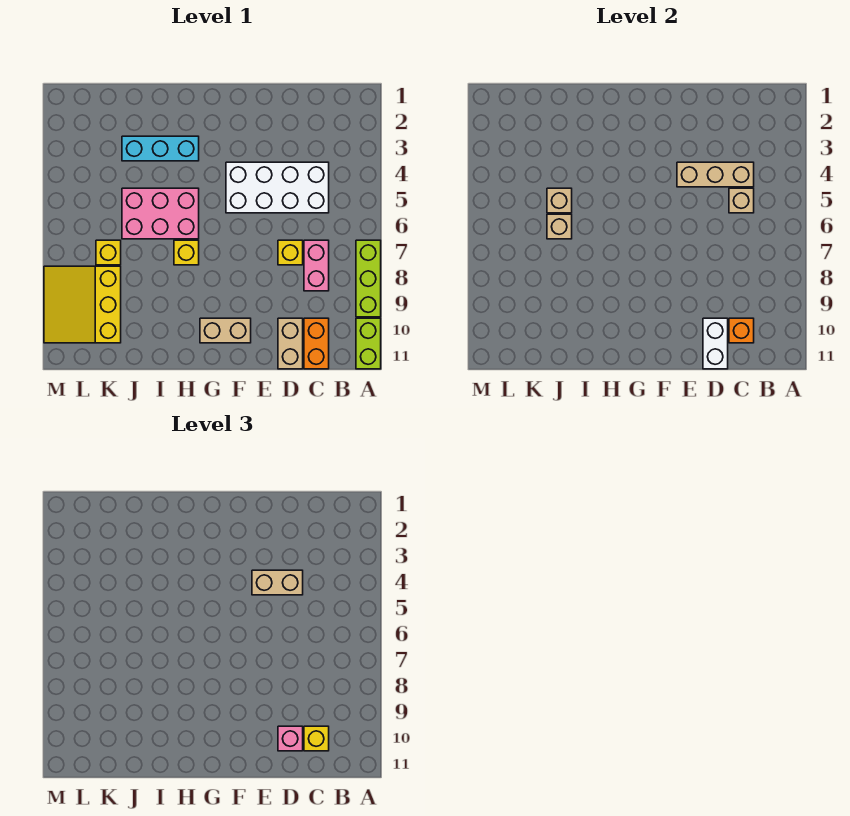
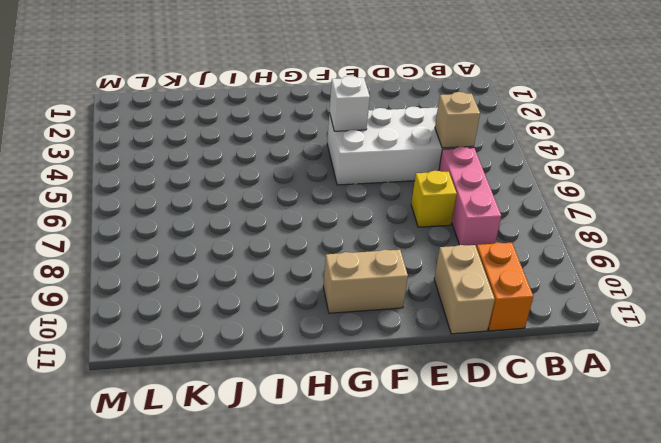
pink brick C6:C8 level 1 -> pink brick C7:C8 level 1
white brick F4 level 2 -> none
none -> lime brick A7:A9 level 1
none -> lime brick A10:A11 level 1
none -> cyan brick H3:J3 level 1

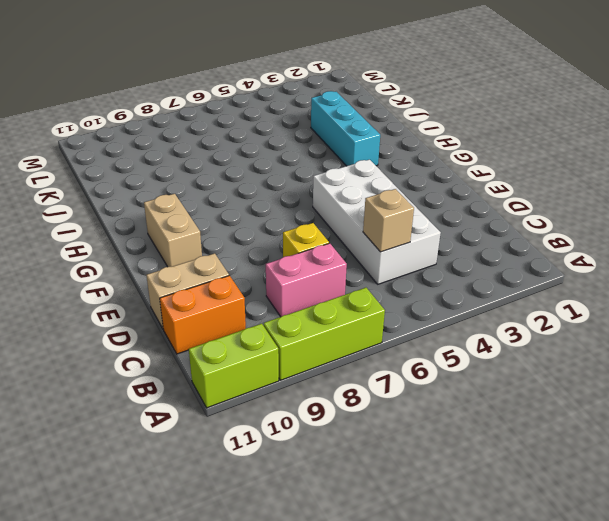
none -> pink brick H5:J6 level 1
none -> yellow brick H7 level 1
none -> yellow brick K7 level 1

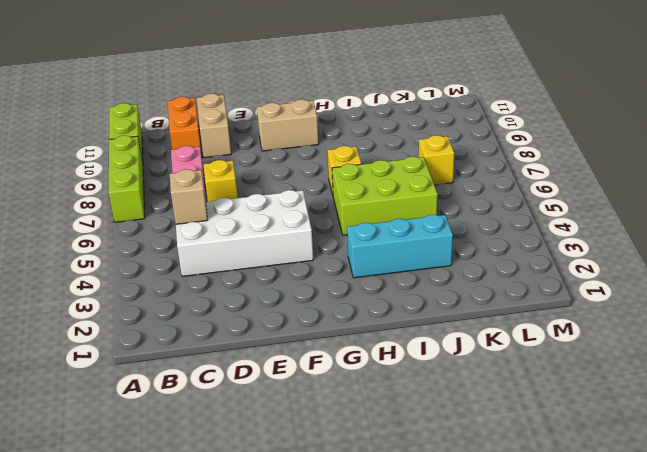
lime brick H5:J6 level 1 -> pink brick H5:J6 level 1
none -> yellow slope K8:M10 level 1 top K
none -> tan brick C4:E4 level 2
none -> orange brick C10 level 2

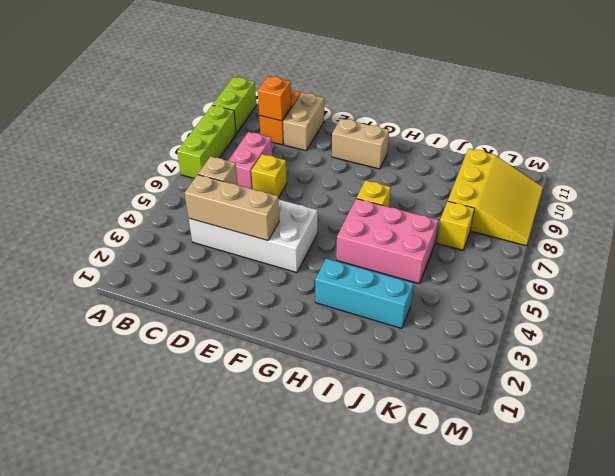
none -> white brick D10:D11 level 2
none -> tan brick J5 level 2
none -> tan brick J6 level 2

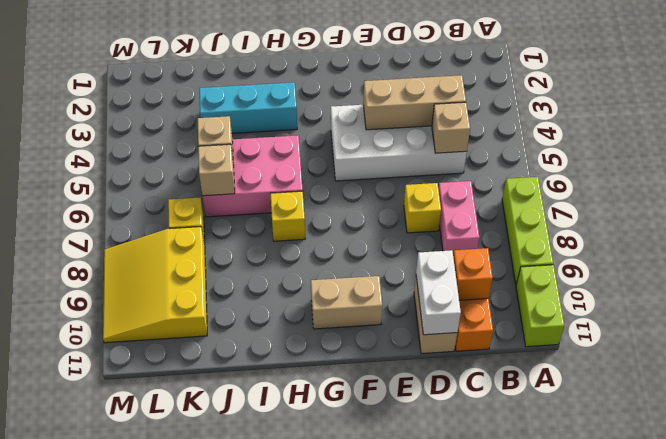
none -> yellow brick C10 level 3
none -> tan brick D4:E4 level 3
none -> pink brick D10 level 3

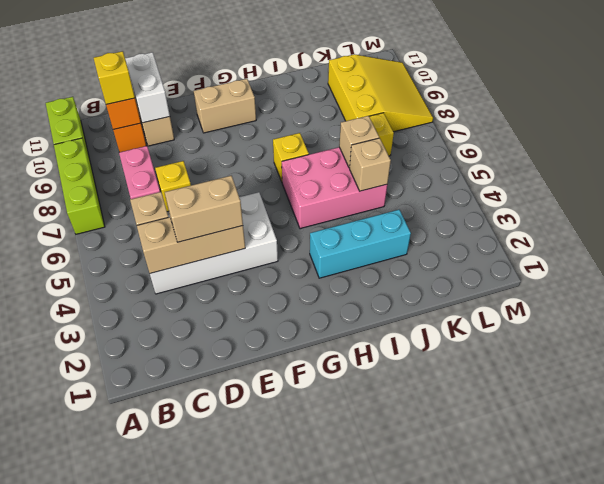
none -> pink brick D10 level 3

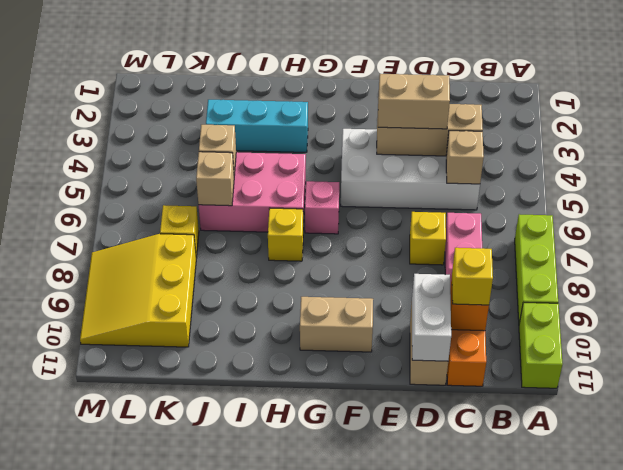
pink brick G6 level 1 -> pink brick D10 level 3

